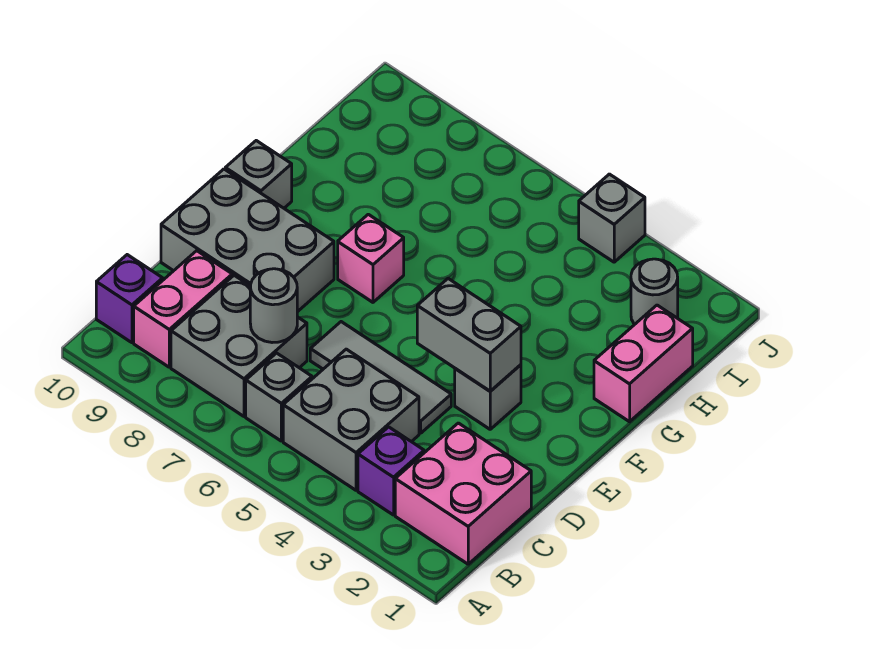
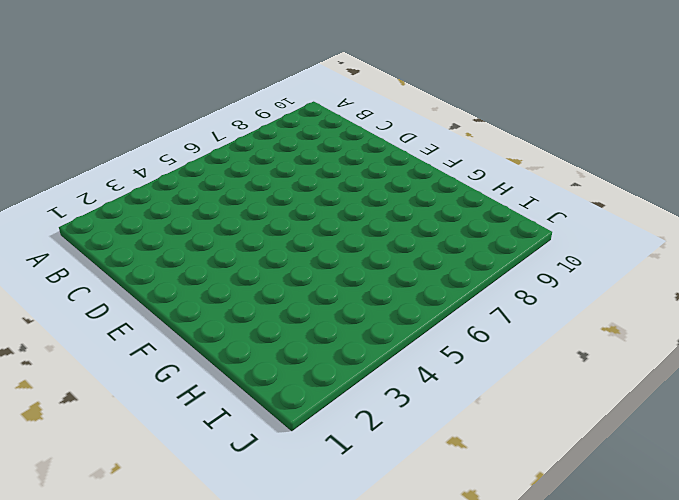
none -> pink brick B1:C2 level 1
none -> purple brick B3 level 1
none -> grey brick B4:C5 level 1

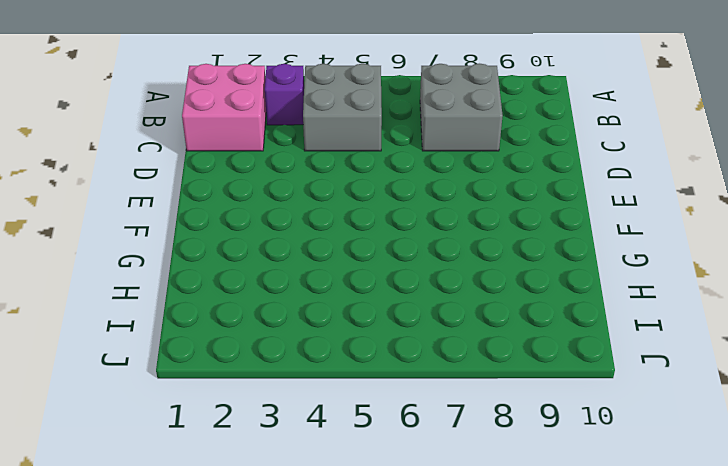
none -> grey brick B6 level 1
none -> pink brick B9:C9 level 1
none -> purple brick B10 level 1

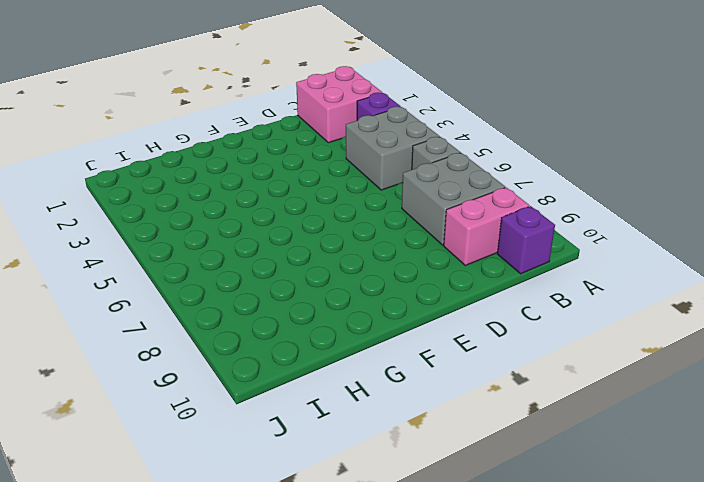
none -> grey tile D4:D6 level 1
none -> grey brick D8:E10 level 1
none -> grey brick E3 level 1

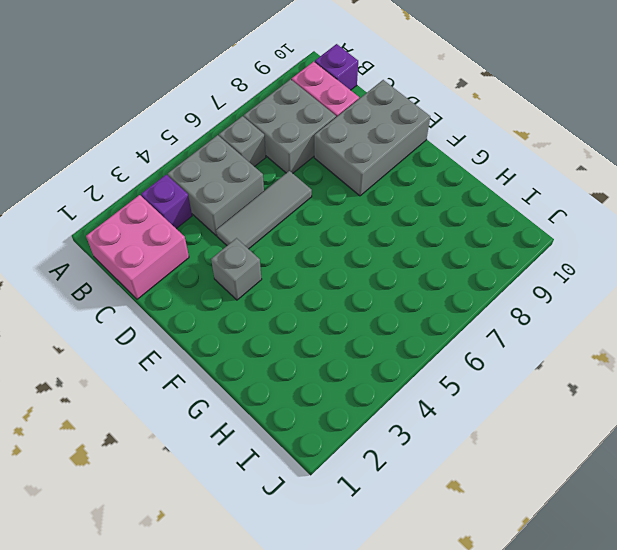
none -> pink brick F7 level 1
none -> grey brick F10 level 1
none -> pink brick G1:H1 level 1

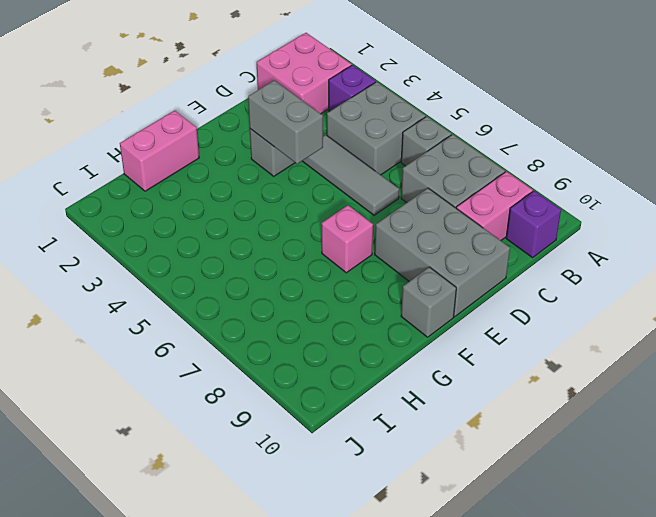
none -> grey round brick I2 level 1
none -> grey brick J4 level 1
none -> grey round brick C7 level 2

